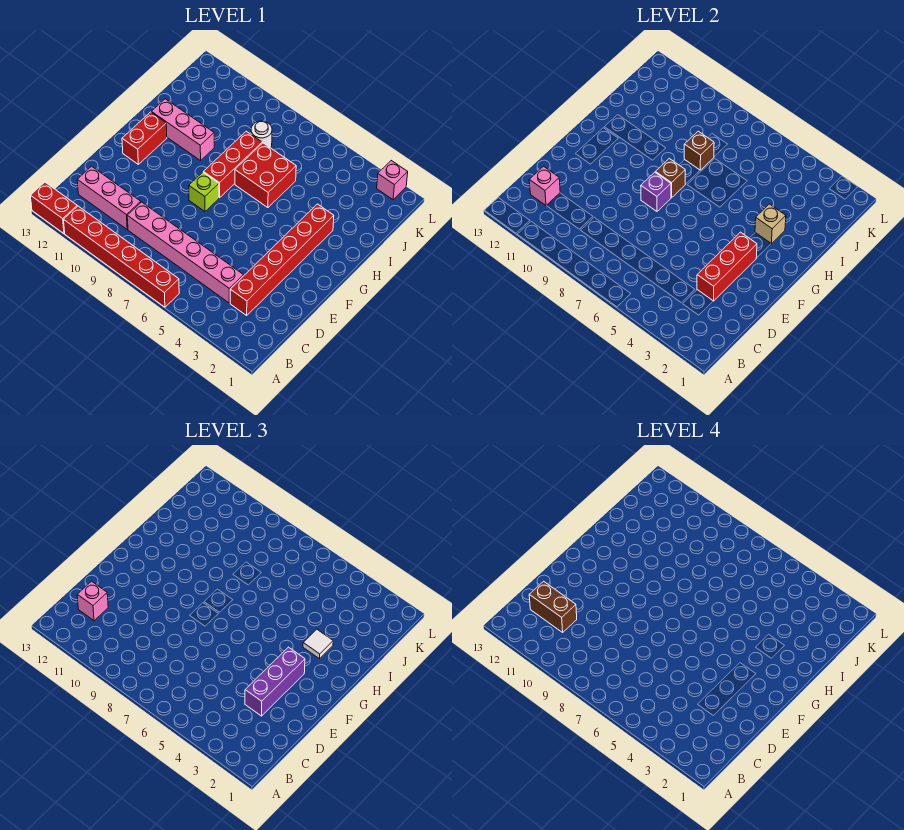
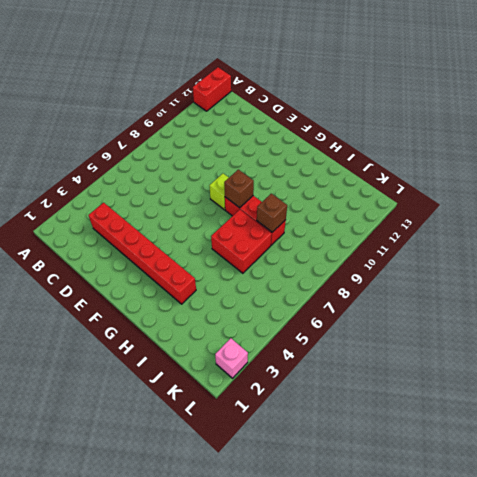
none -> red brick A6:A11 level 1
none -> pink brick C4:C9 level 1
none -> pink brick C10:C12 level 1

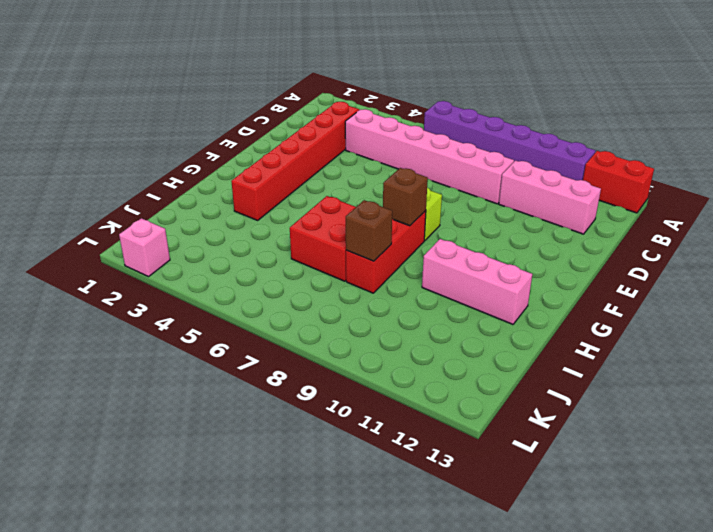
purple brick A6:A11 level 1 -> red brick A6:A11 level 1
none -> red brick F12:G12 level 1
none -> white round brick J8 level 1
none -> pink brick C12 level 2

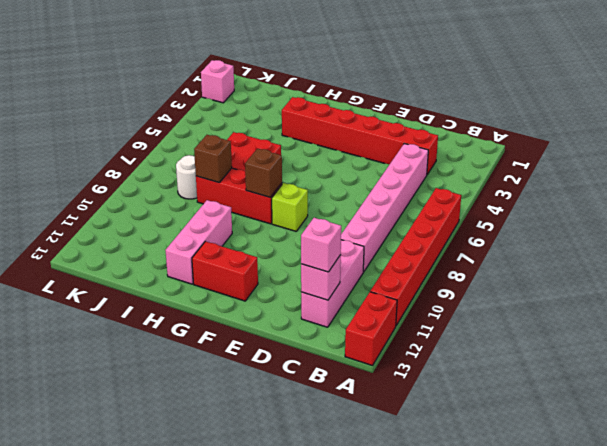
none -> red brick D3:F3 level 2
none -> purple brick F8 level 2
none -> tan brick H3 level 2

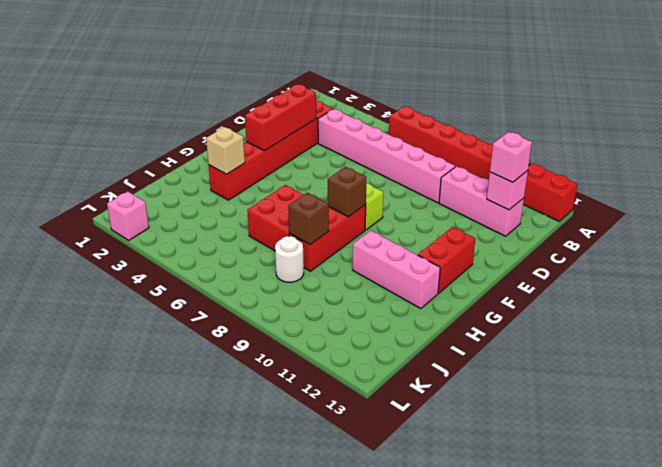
none -> purple brick F8 level 2
none -> purple brick D3:F3 level 3
none -> white tile H3 level 3

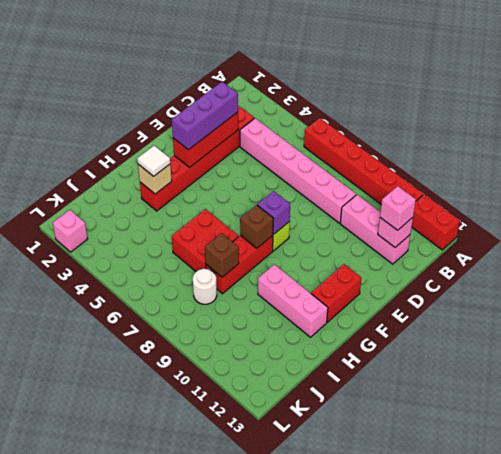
none -> brown brick C11:C12 level 4

